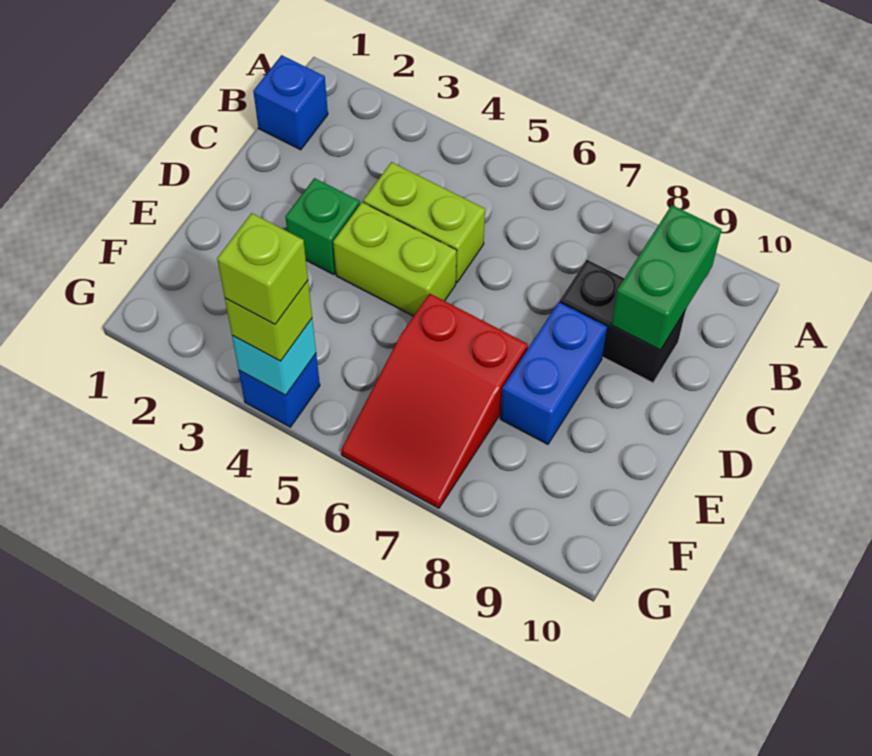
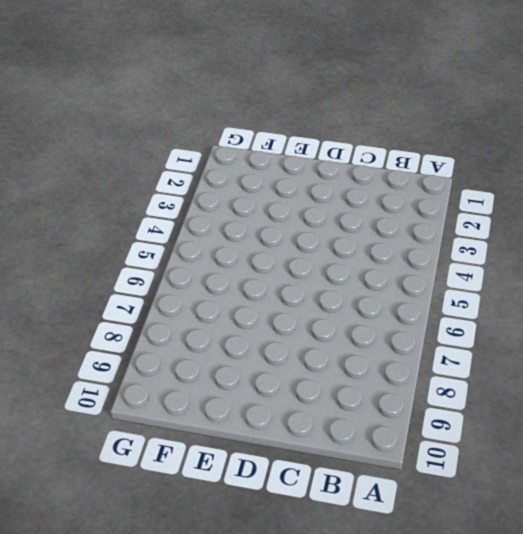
none -> blue brick B1 level 1
none -> lime brick C4:C5 level 1
none -> black brick C8:C9 level 1

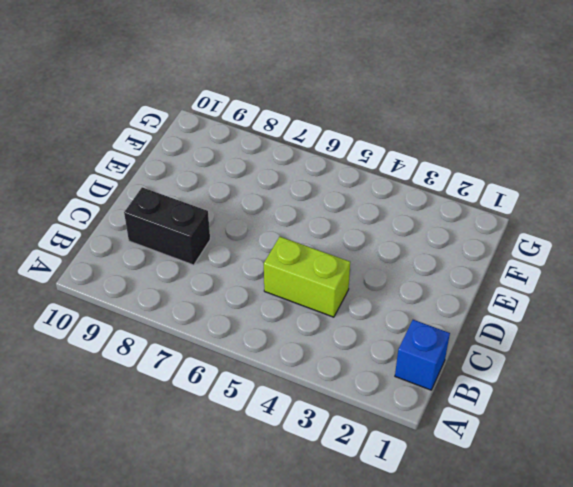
none -> green brick D3 level 1
none -> lime brick D4:D5 level 1
none -> blue brick D8:E8 level 1

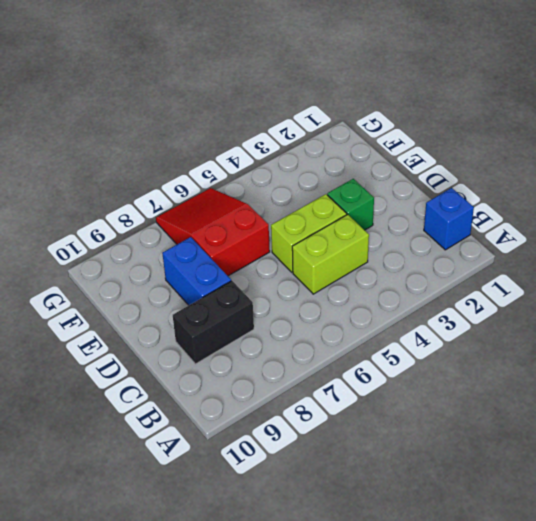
none -> blue brick G4 level 1
none -> green brick B9:C9 level 2
none -> cyan brick G4 level 2

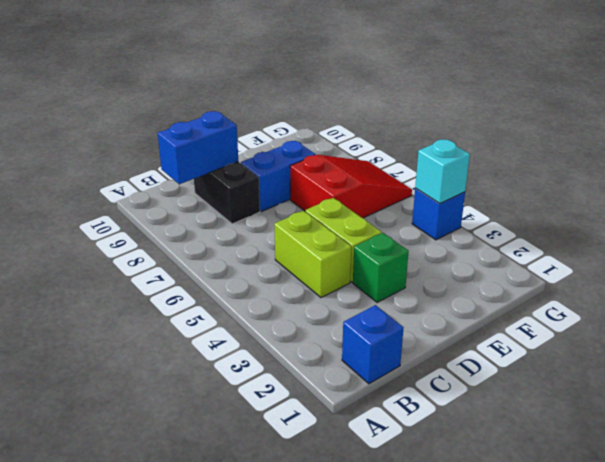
blue brick B9:C9 level 2 -> green brick B9:C9 level 2
none -> lime brick G4 level 3
none -> lime brick G4 level 4

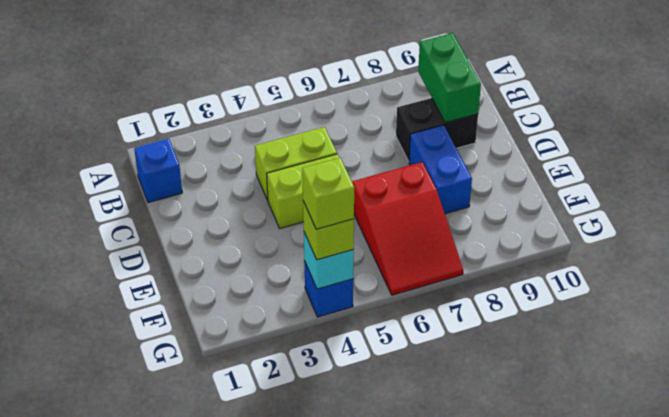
none -> green brick D3 level 1

